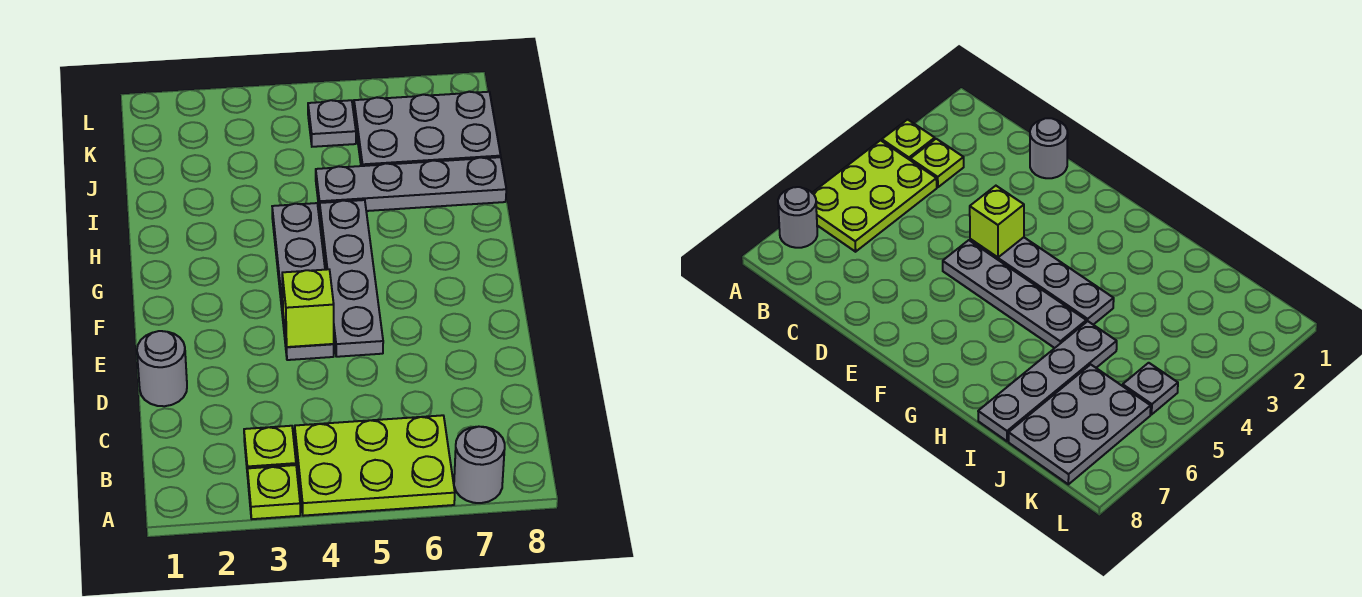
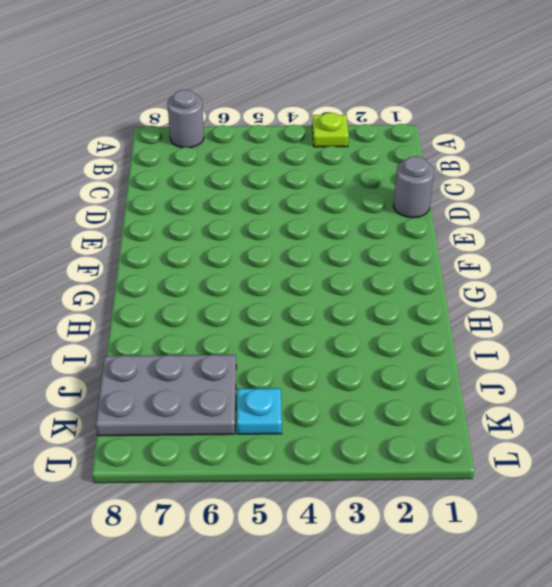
cyan plate K5 level 1 -> grey plate K5 level 1
none -> lime plate A4:B6 level 1
none -> lime plate B3 level 1

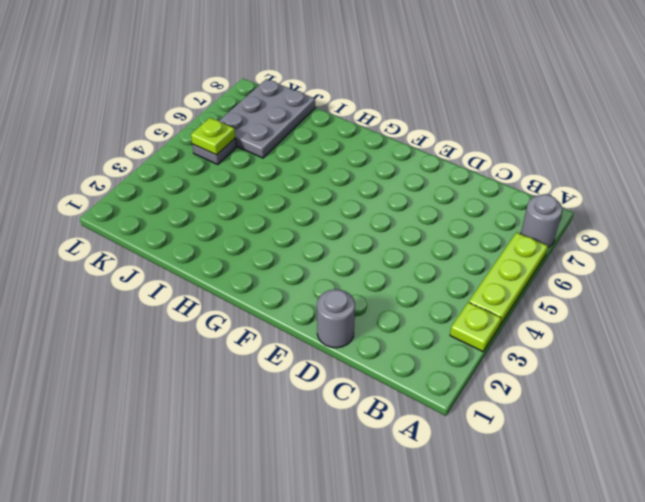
lime plate A4:A6 level 1 -> lime plate A4:B6 level 1
lime plate K5 level 2 -> lime plate B3 level 1
none -> grey plate E4:H4 level 1
none -> grey plate E5:H5 level 1

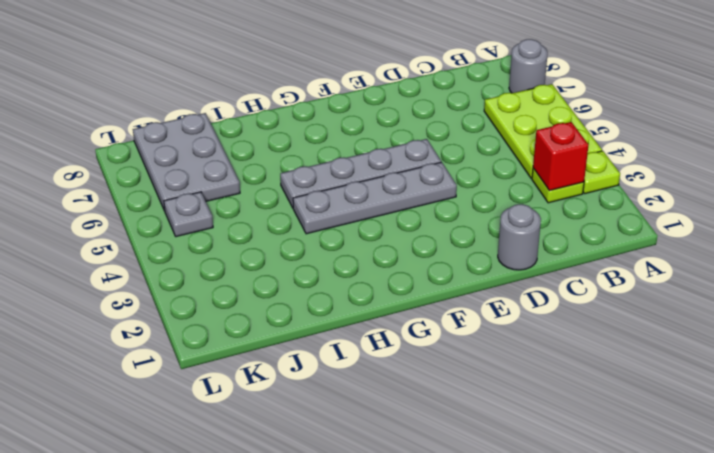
red brick B3 level 2 -> none
none -> grey plate I5:I8 level 1
none -> lime brick E4 level 2

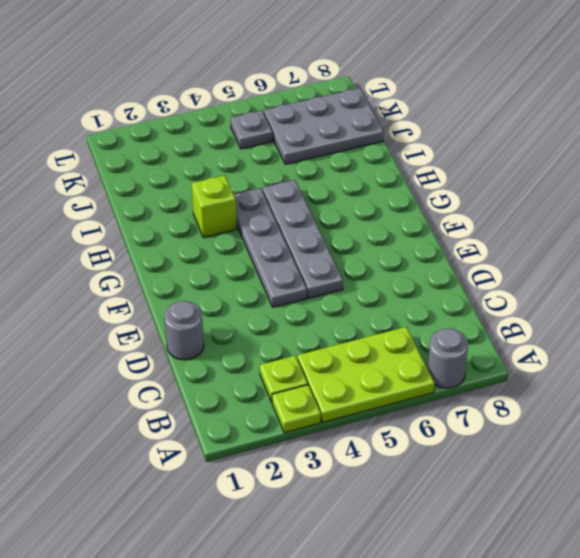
lime brick H3 level 1 -> lime brick E4 level 2
none -> grey plate I5:I8 level 1

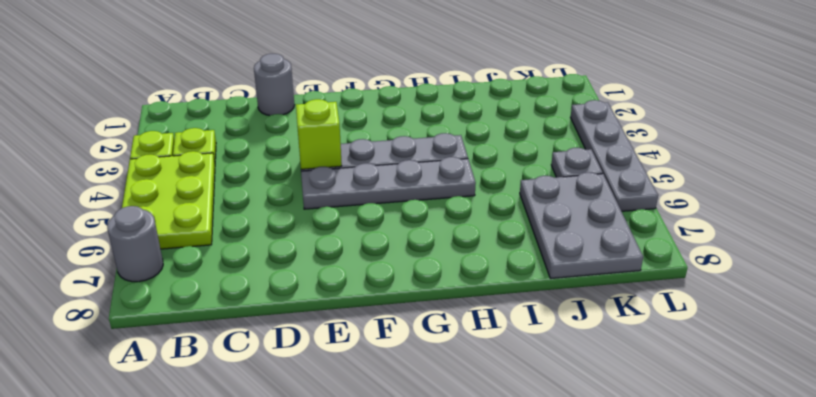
grey plate L3:L6 level 1 -> grey plate I5:I8 level 1

